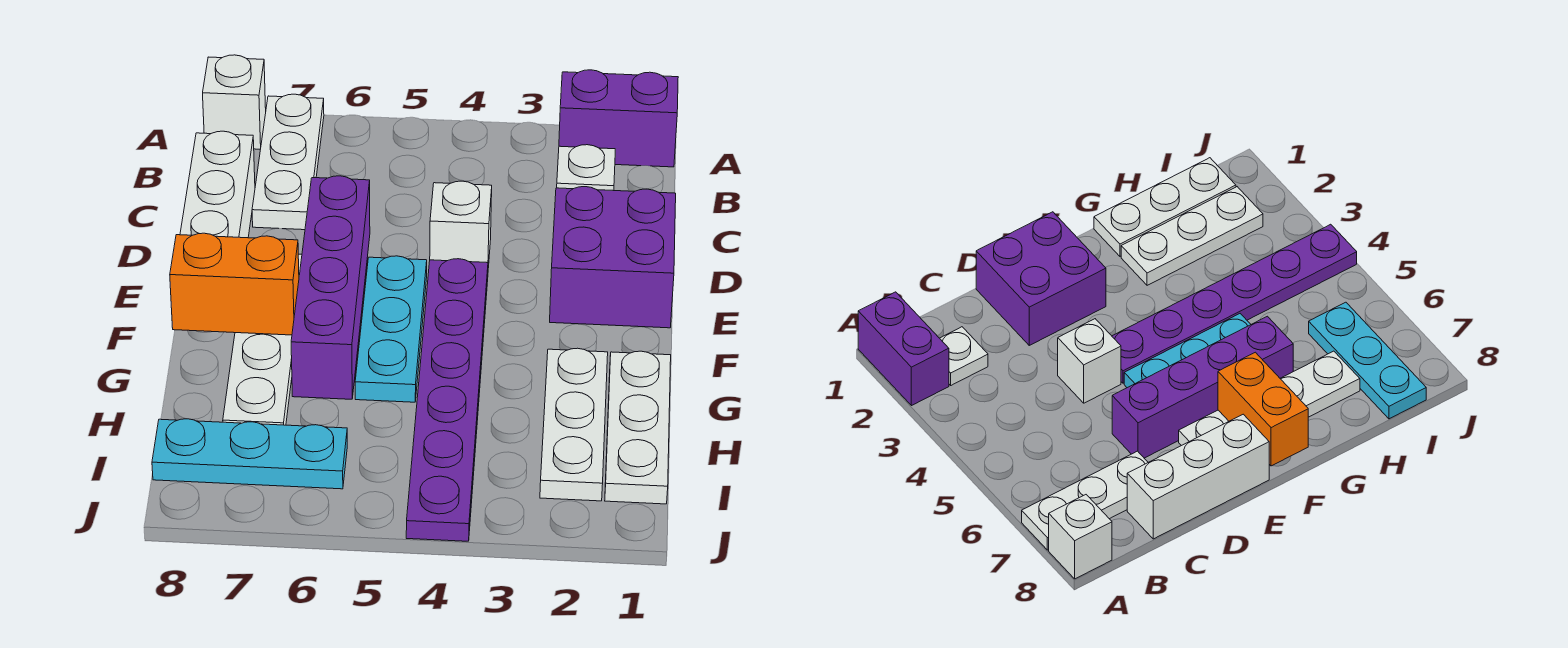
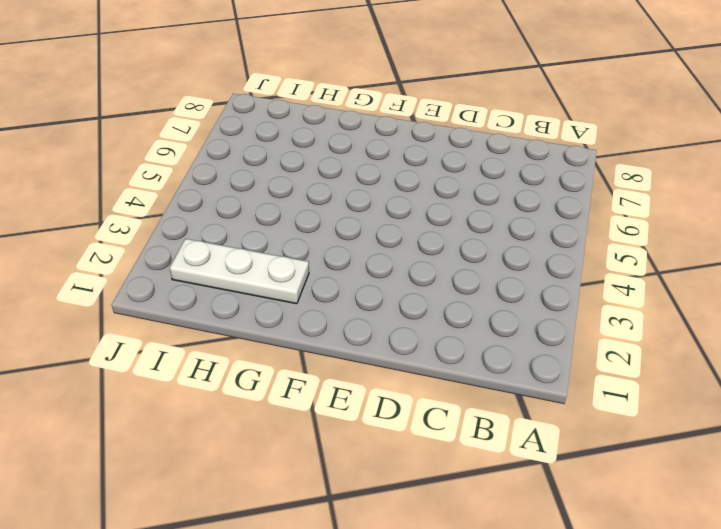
none -> purple brick A1:A2 level 1
none -> white plate A7:C7 level 1
none -> white brick A8 level 1

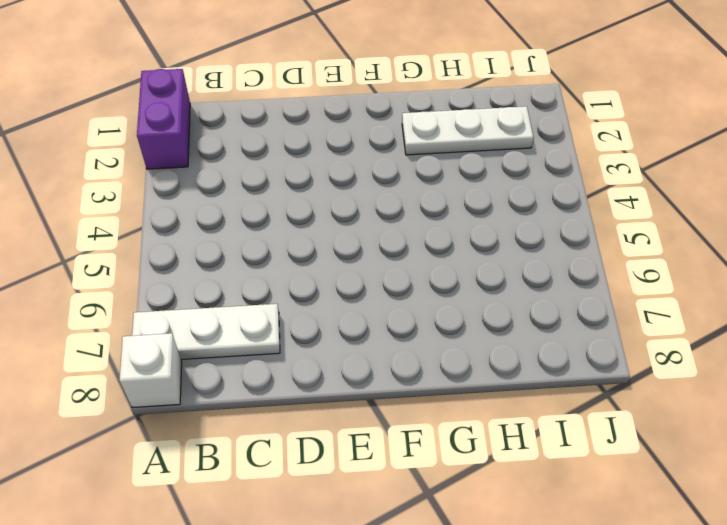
none -> white plate B2 level 1
none -> white brick C8:E8 level 1
none -> purple brick D1:E2 level 1

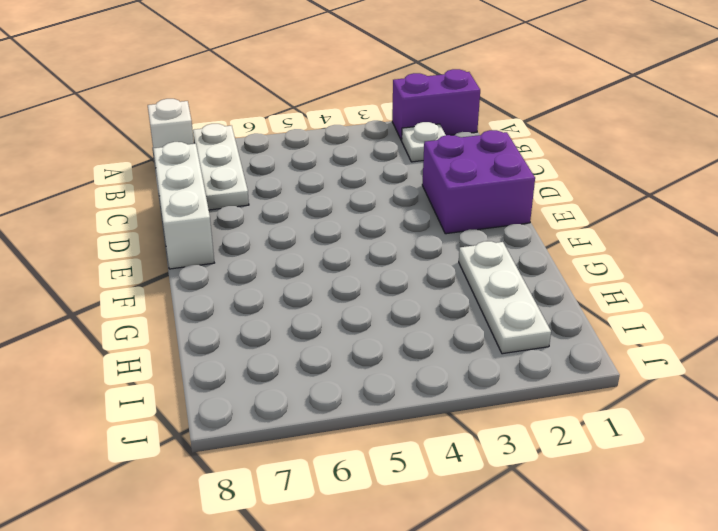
none -> white brick D4 level 1
none -> purple brick D6:G6 level 1
none -> purple plate E4:J4 level 1

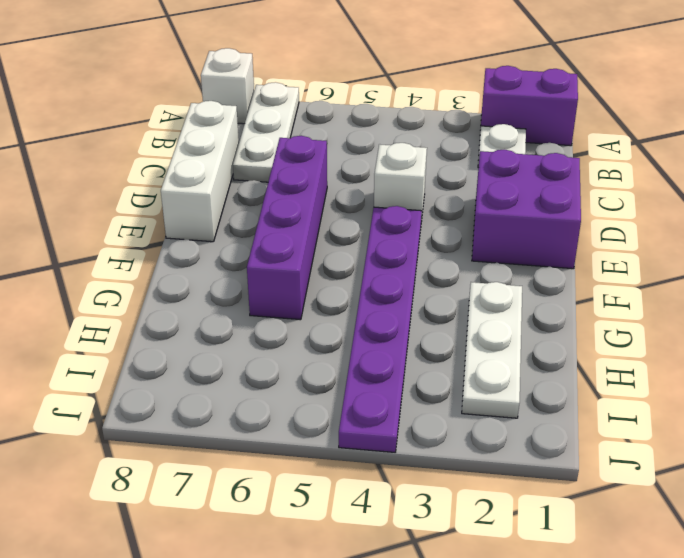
none -> cyan plate E5:G5 level 1
none -> white plate E7:H7 level 1
none -> white plate G1:I1 level 1

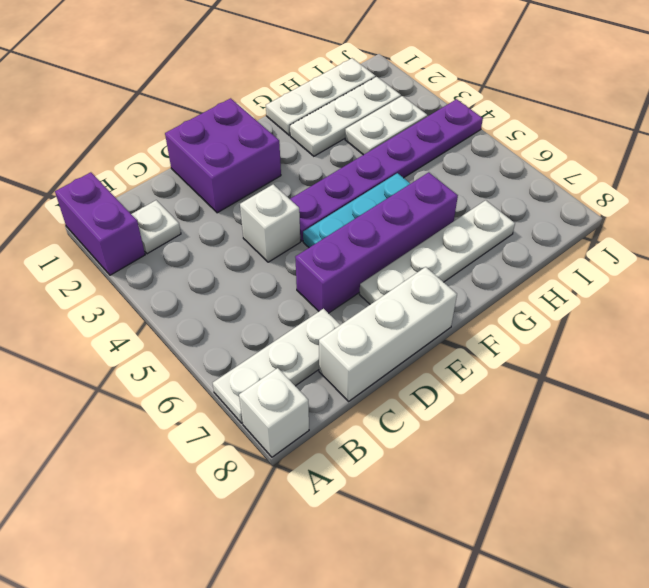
white plate H3:I3 level 1 -> none
none -> cyan plate I6:I8 level 1
none -> orange brick F7:F8 level 2

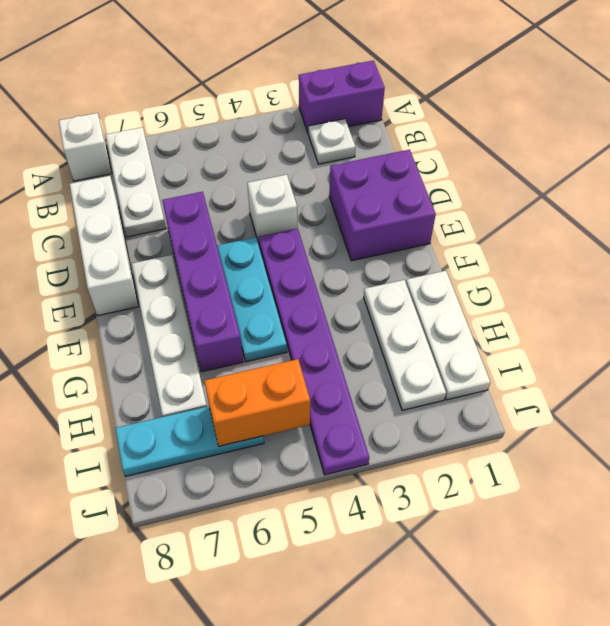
orange brick I5:I6 level 2 -> orange brick F7:F8 level 2

